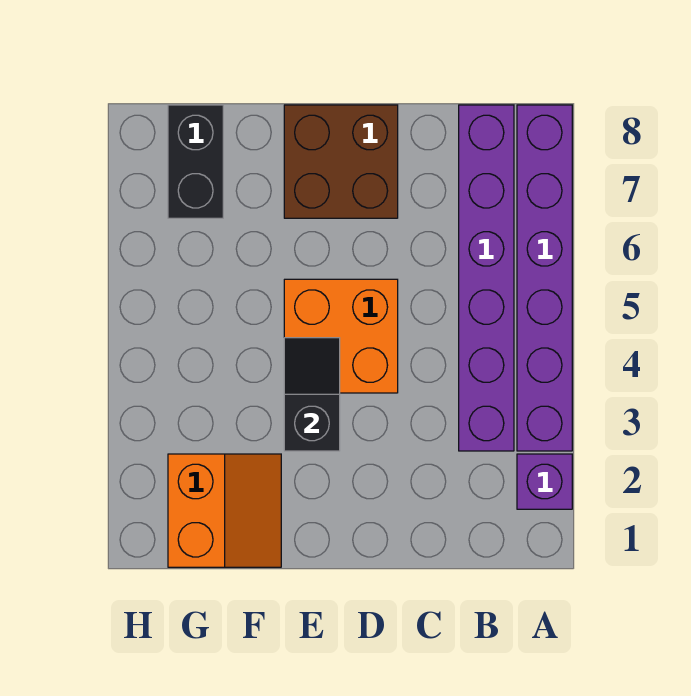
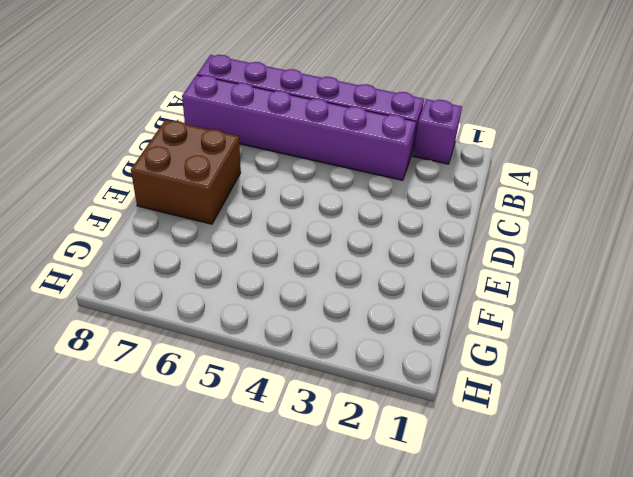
none -> orange brick D4:E5 level 1
none -> orange slope F1:G2 level 1 top G

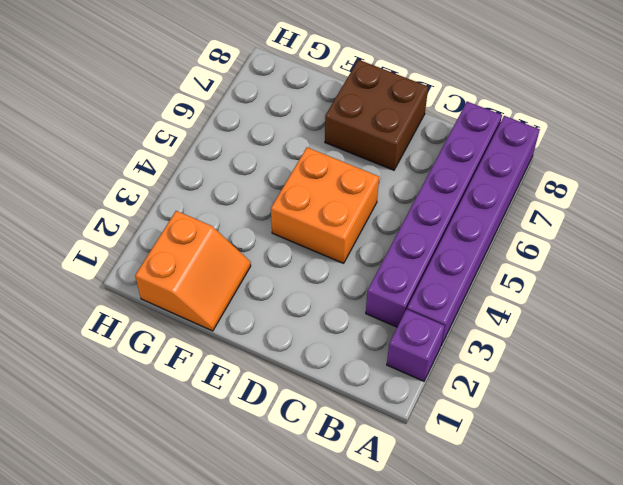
none -> black brick G7:G8 level 1
none -> black slope E3:E4 level 2 top 3

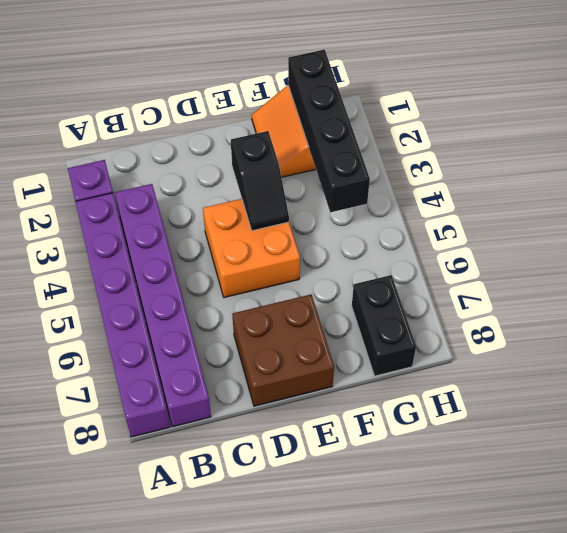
black brick G1:G4 level 2 -> none

